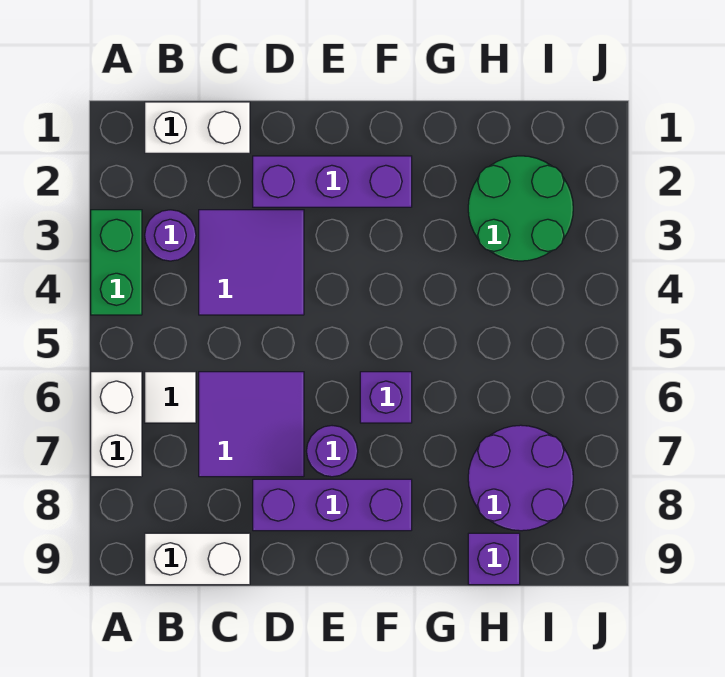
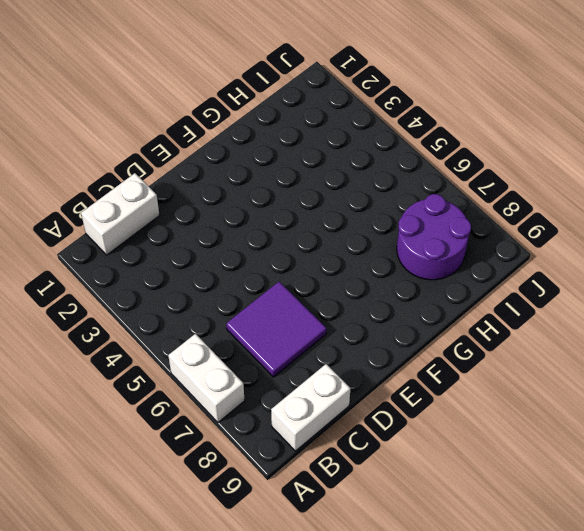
none -> green brick A3:A4 level 1
none -> purple round brick B3 level 1
none -> white tile B6 level 1

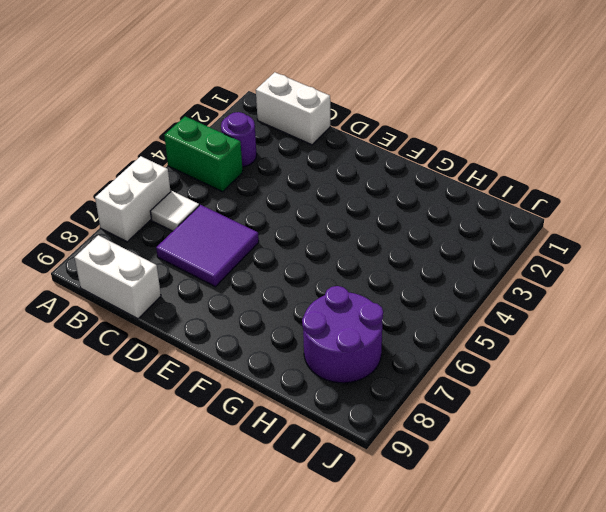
green brick A4:B4 level 1 -> green brick A3:A4 level 1
none -> purple tile C3:D4 level 1
none -> purple brick D2:F2 level 1
none -> purple brick D8:F8 level 1

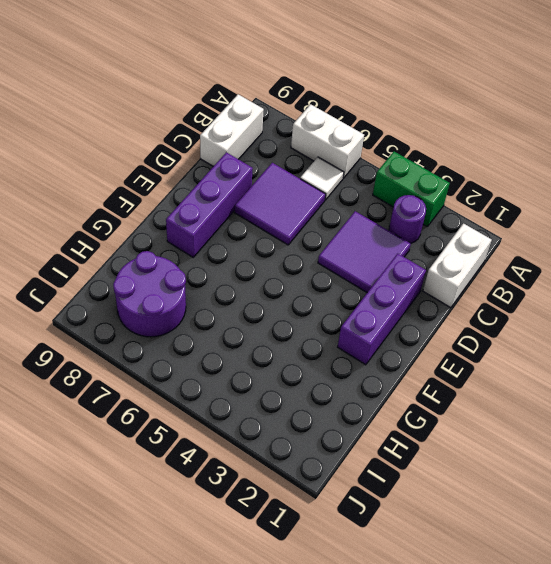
none -> purple round brick E7 level 1
none -> purple brick F6 level 1
none -> green round brick H2:I3 level 1

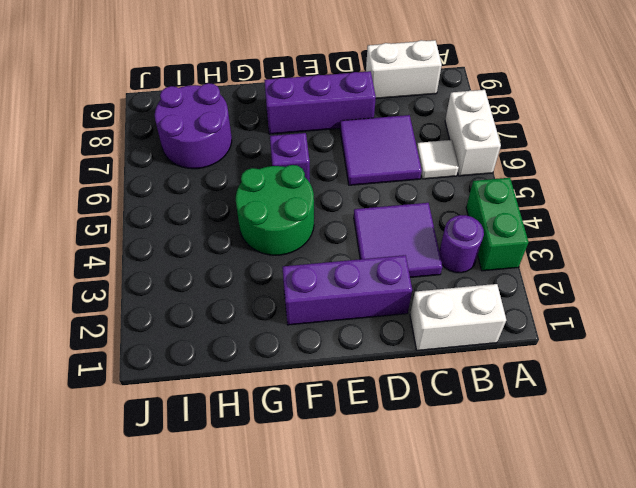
green round brick F4:G5 level 1 -> green round brick H2:I3 level 1
none -> purple round brick E7 level 1
none -> purple brick H9 level 1

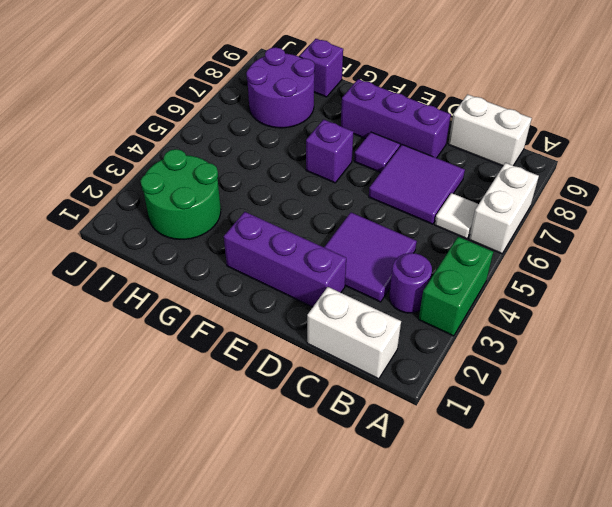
purple tile E7 level 1 -> purple round brick E7 level 1

